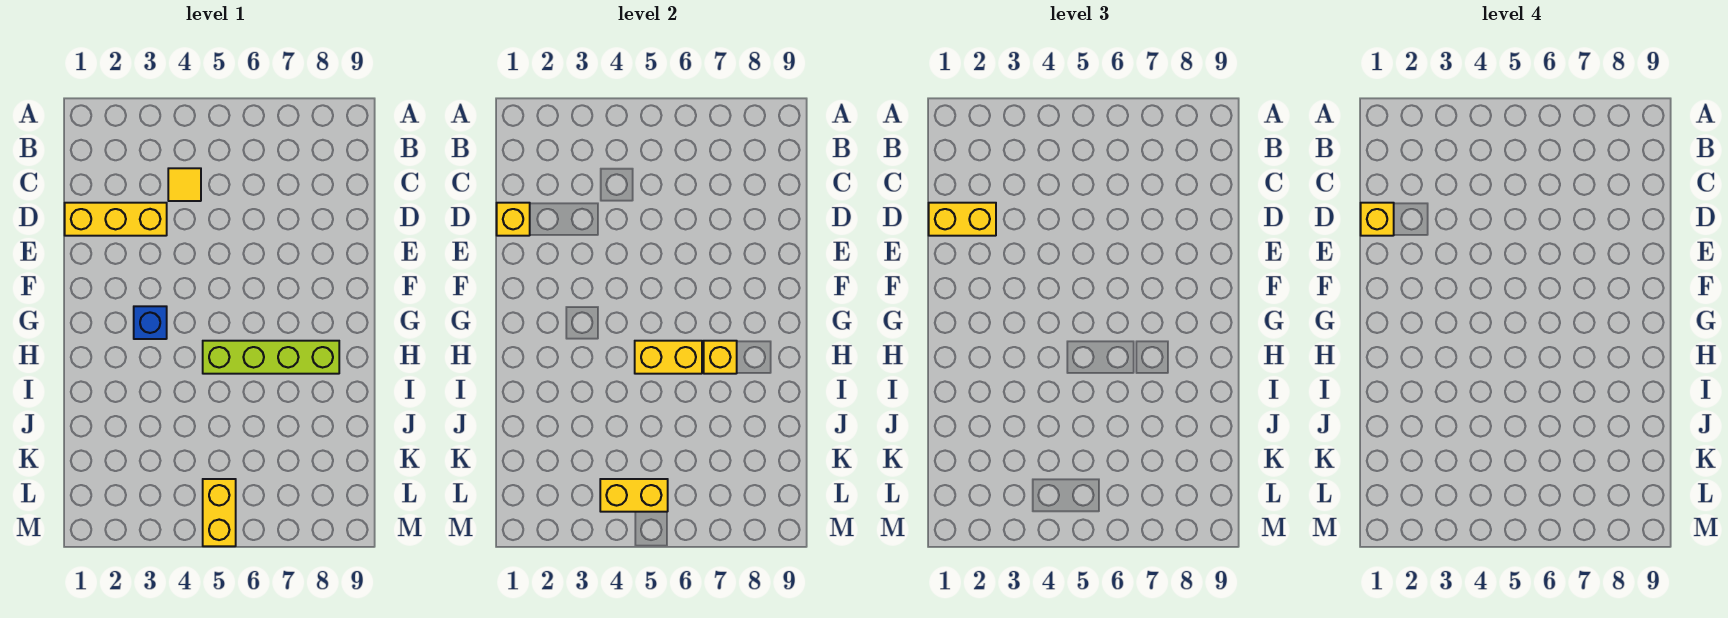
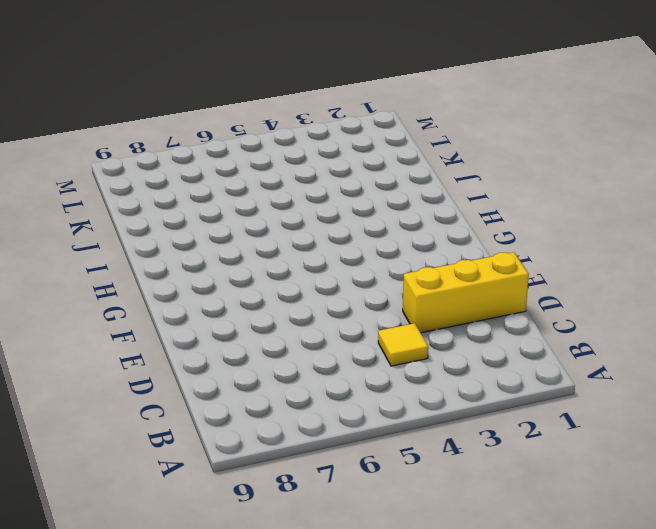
none -> blue brick G3 level 1
none -> lime brick H5:H8 level 1

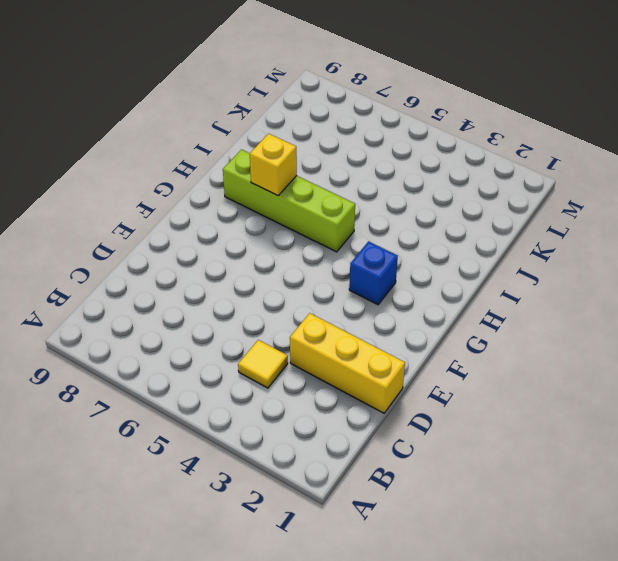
none -> yellow brick L5:M5 level 1
none -> yellow brick D1 level 2

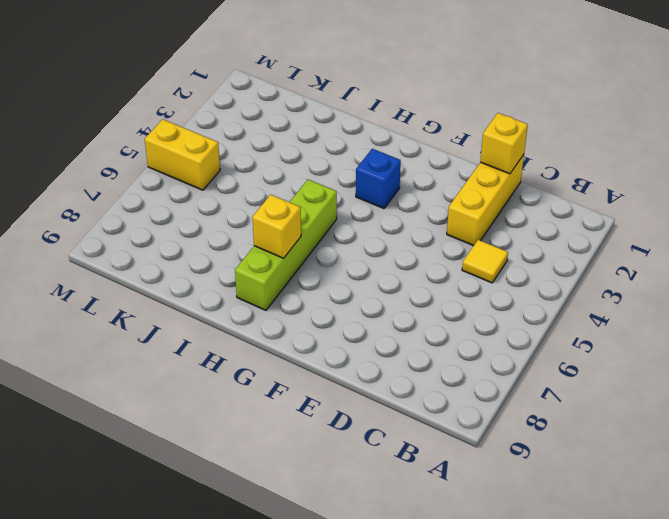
none -> yellow brick H5:H6 level 2
none -> yellow brick L4:L5 level 2

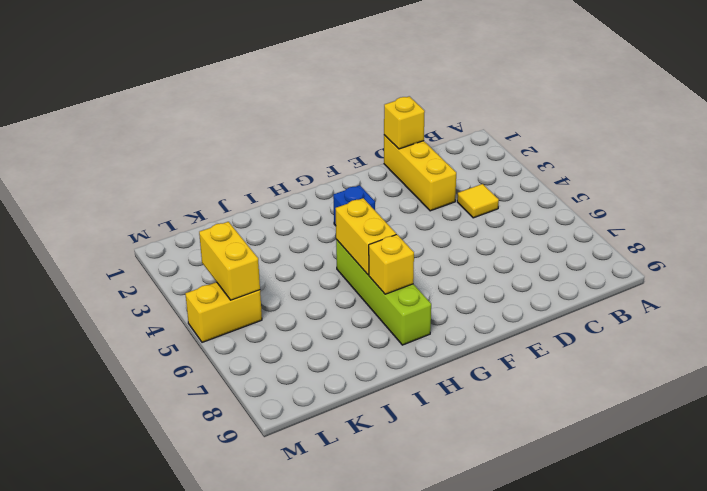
none -> yellow brick D1:D2 level 3
none -> yellow brick D1 level 4

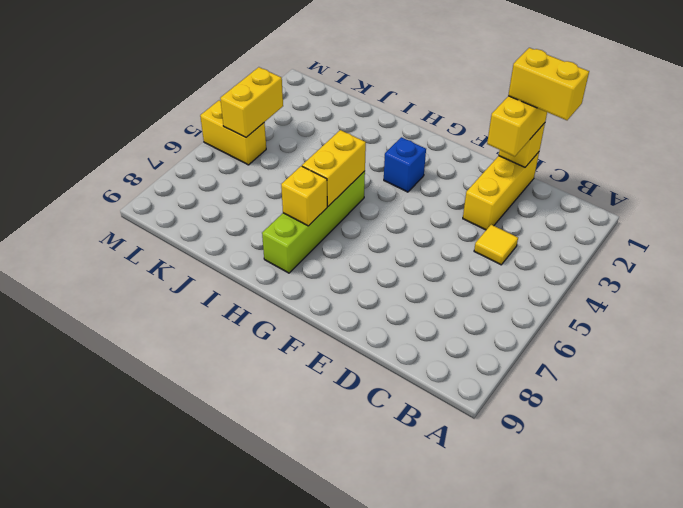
yellow brick C1:D1 level 4 -> yellow brick D1 level 4

